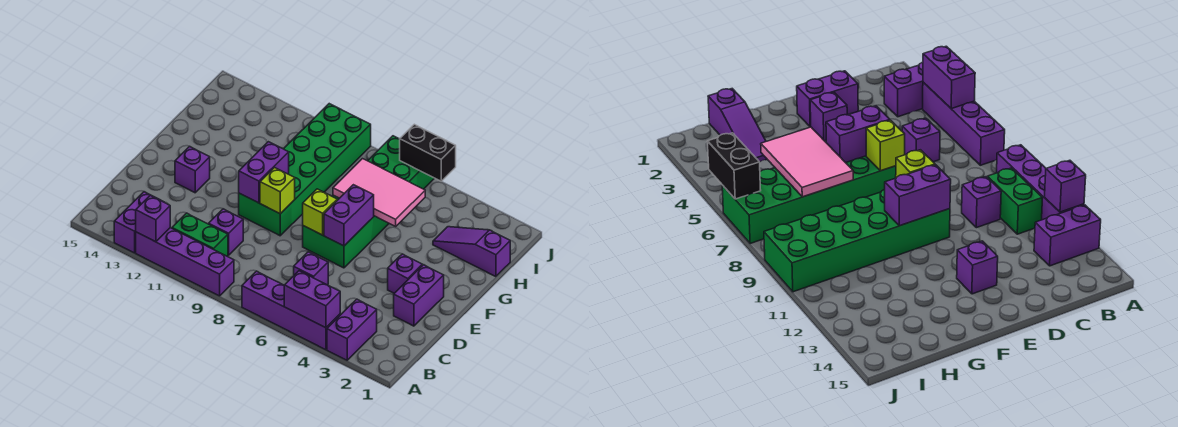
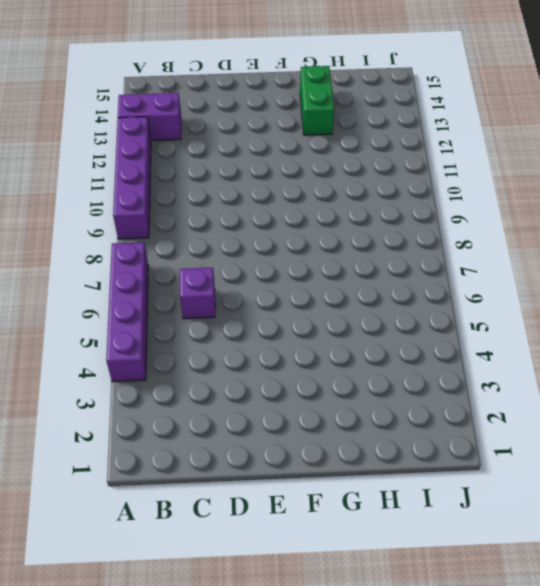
green brick G13:G14 level 1 -> green brick B10:B11 level 1
none -> purple brick A3:B3 level 1
none -> purple brick C10 level 1
none -> purple brick D2:E2 level 1

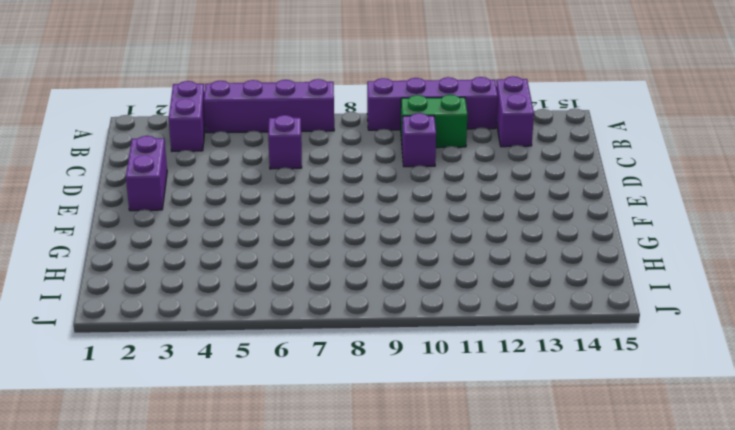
none -> purple brick E3 level 1
none -> green brick E6:J7 level 1
none -> green brick E9:J10 level 1

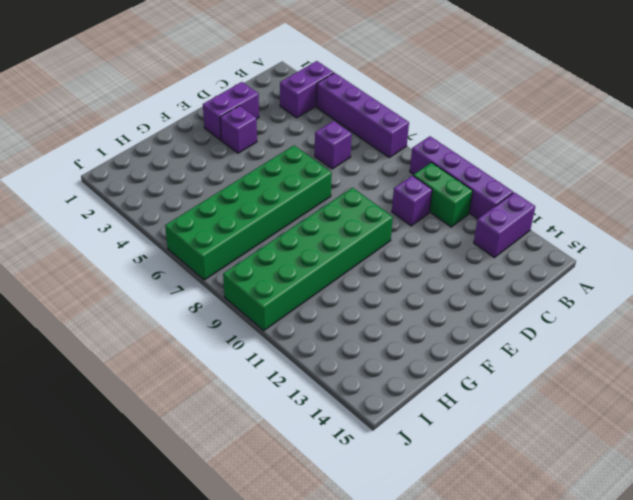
none -> purple brick E13 level 1
none -> purple slope H1:H3 level 1 top 1
none -> purple brick A4:A5 level 2

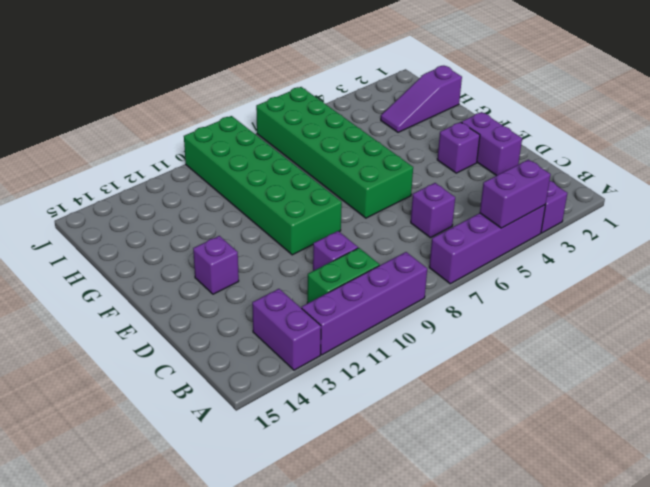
none -> purple brick A12 level 2
none -> purple brick E6:F6 level 2
none -> lime brick E7 level 2

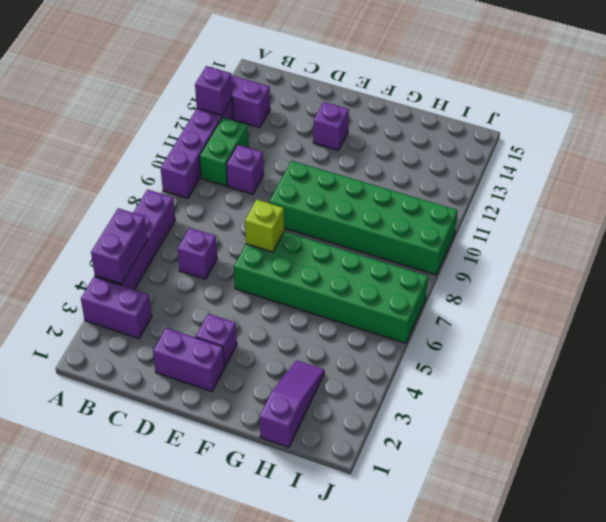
none -> purple brick E6:F6 level 2
none -> lime brick E9 level 2
none -> purple brick E10:F10 level 2

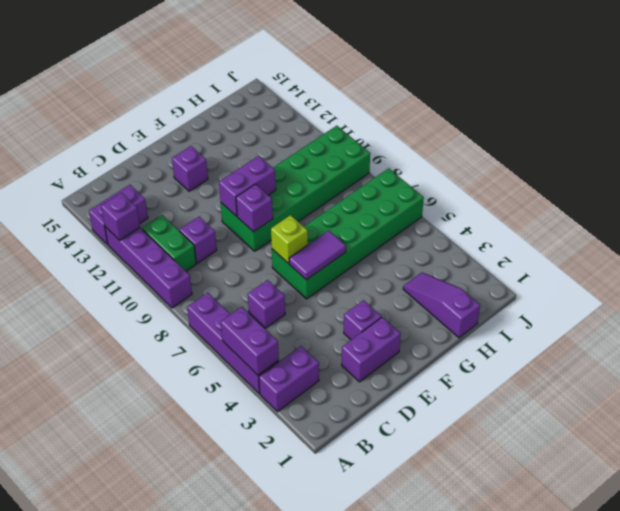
purple tile E6:F6 level 2 -> purple brick E6:F6 level 2
purple brick E9 level 2 -> lime brick E9 level 2
none -> pink tile G5:H7 level 2
none -> black brick J5:J6 level 2

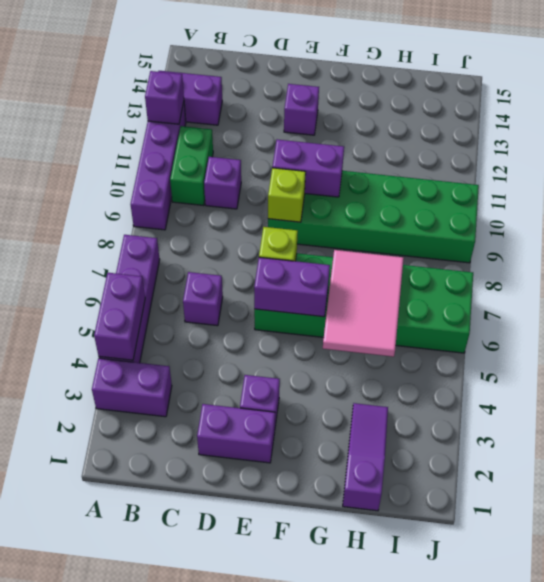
none -> black brick J5:J6 level 2

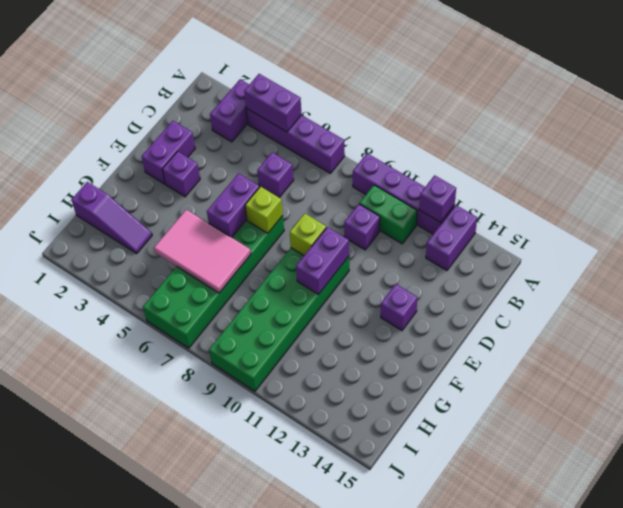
none -> black brick J5:J6 level 2

